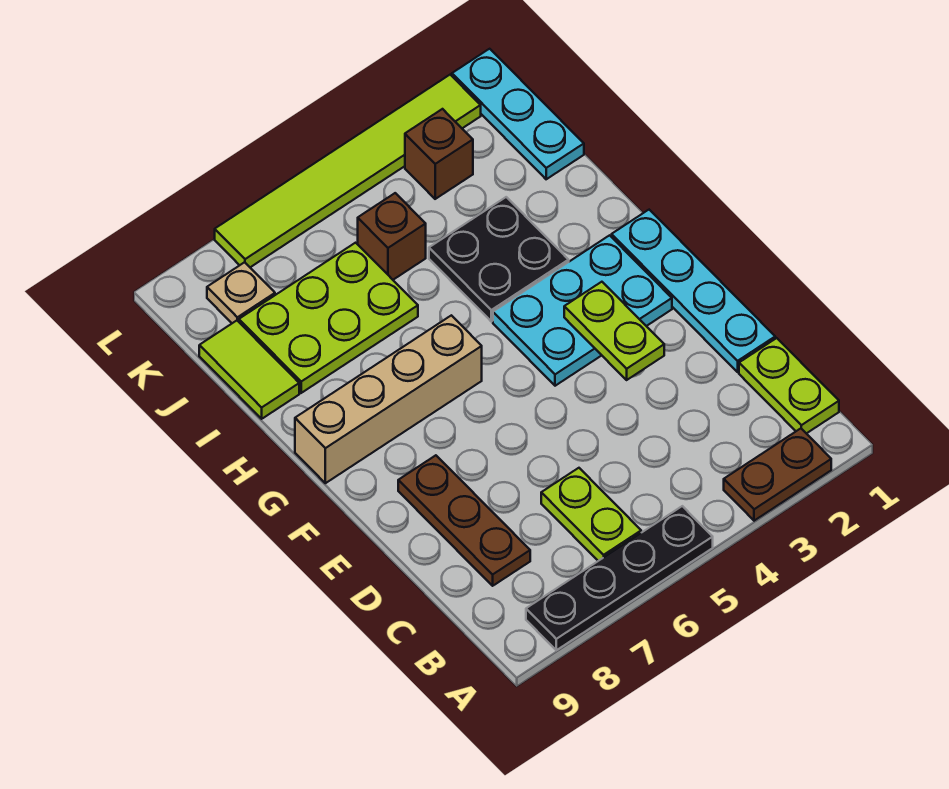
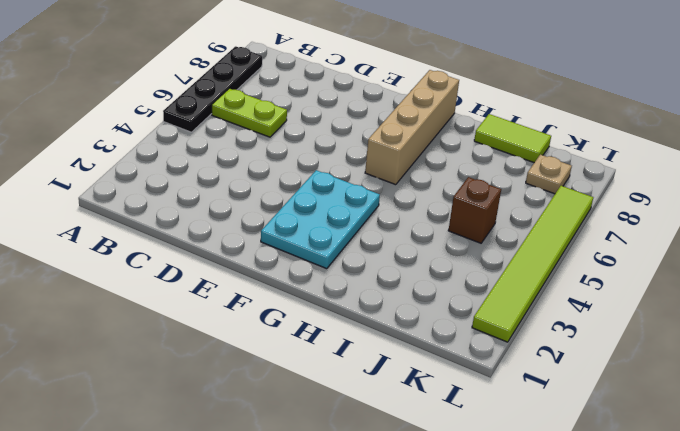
none -> brown plate A2:A3 level 1
none -> lime plate B1:C1 level 1
none -> brown plate C8:E8 level 1

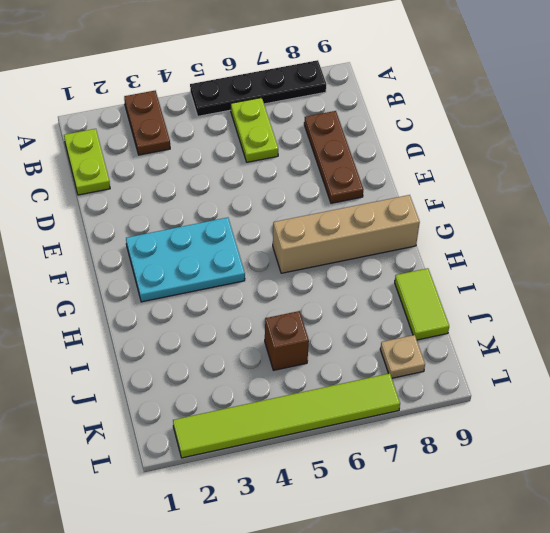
brown plate A3:B3 level 1 -> brown plate A2:A3 level 1
none -> cyan plate D1:G1 level 1
none -> black plate H3:I4 level 1
none -> lime plate I6:J8 level 1

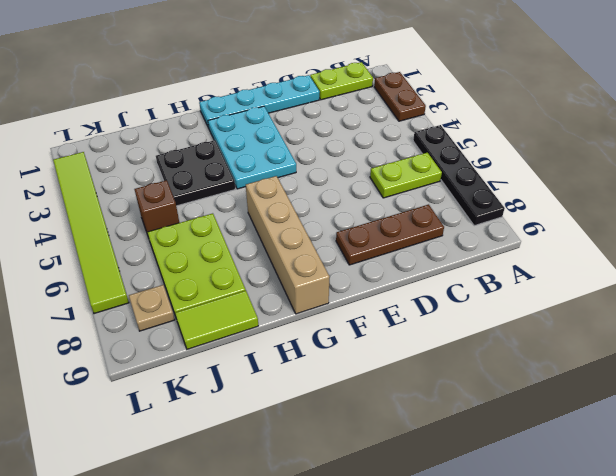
none -> cyan plate J1:L1 level 1
none -> brown brick K3 level 1
none -> lime plate E3:F3 level 2

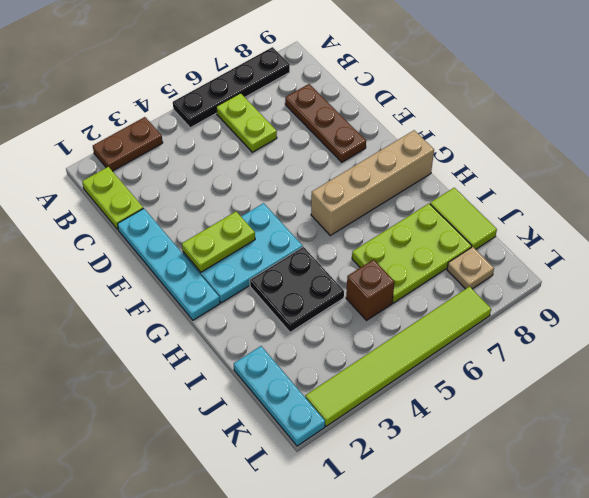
lime plate F2:F3 level 2 -> lime plate E3:F3 level 2
none -> brown brick K3 level 1

